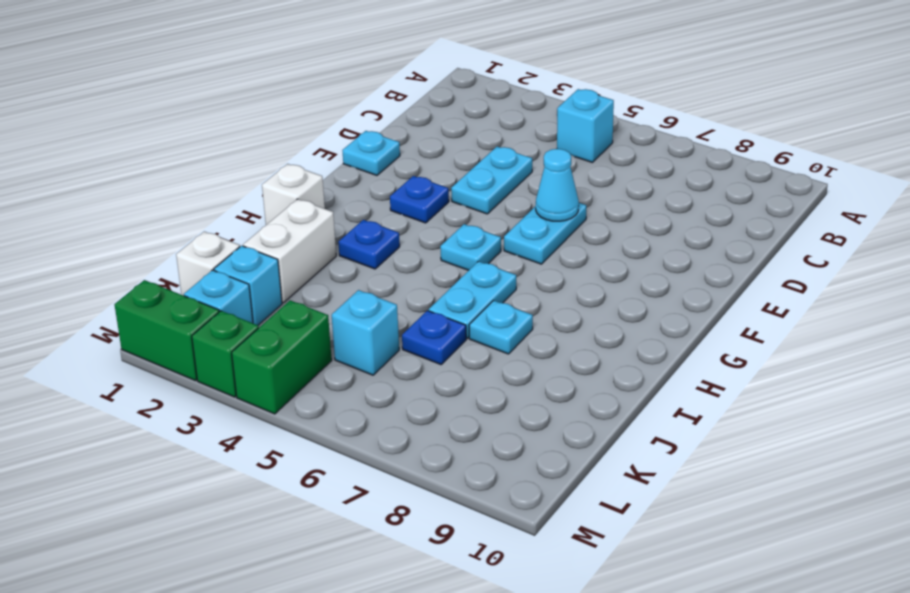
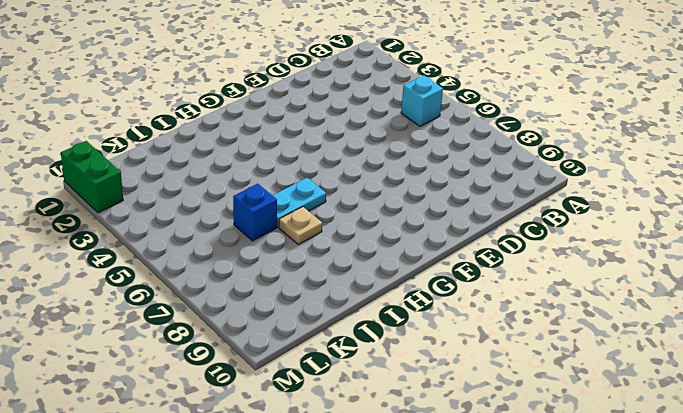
tan plate I7 level 1 -> cyan plate I7 level 1
blue brick J6 level 1 -> blue plate J6 level 1
none -> cyan plate D4:E4 level 1
none -> cyan plate E1 level 1
none -> cyan plate E6:F6 level 1

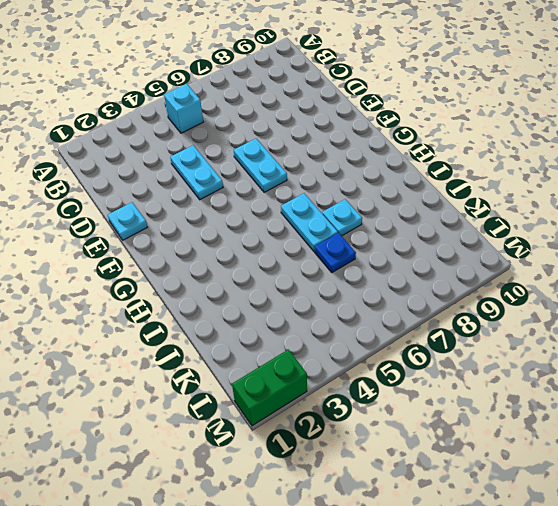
none -> blue plate F3 level 1
none -> cyan plate G5 level 1
none -> white brick H1 level 1

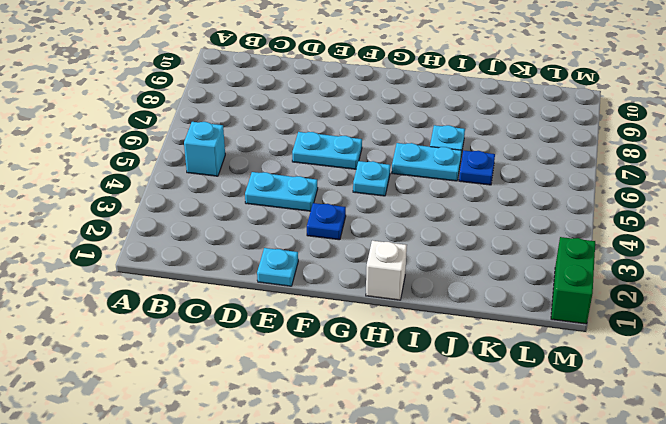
none -> blue plate H3 level 1
none -> white brick I2:J2 level 1
none -> white brick K1 level 1

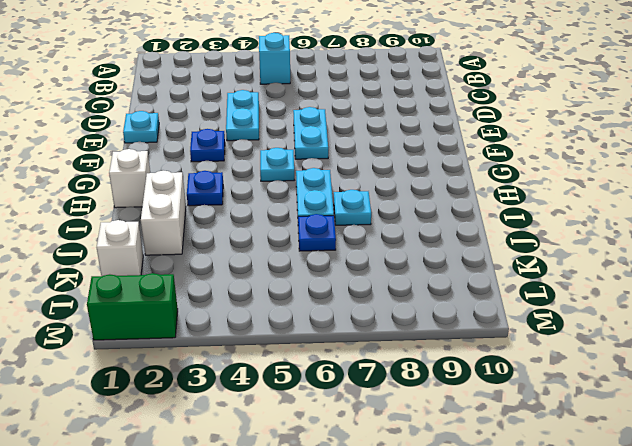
none -> cyan brick K2 level 1
none -> cyan brick K5 level 1
none -> cyan brick L2 level 1

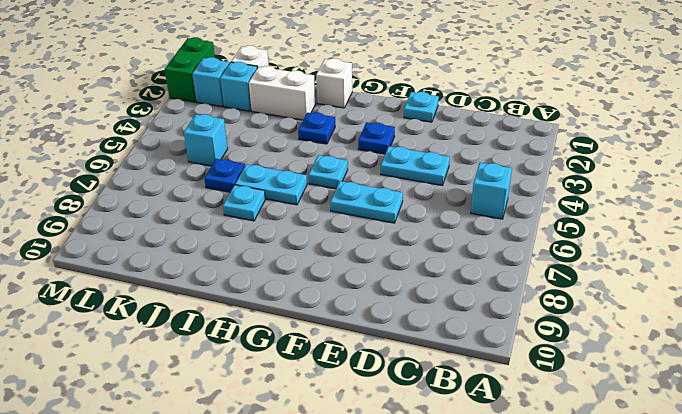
none -> green brick L4:M4 level 1
none -> green brick M3 level 1
none -> cyan cone E6 level 2

